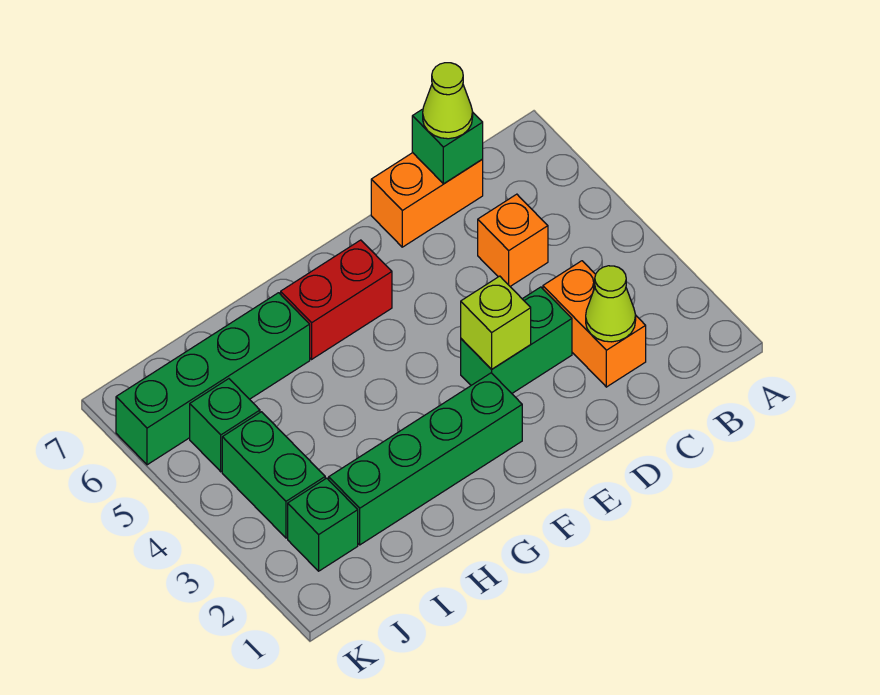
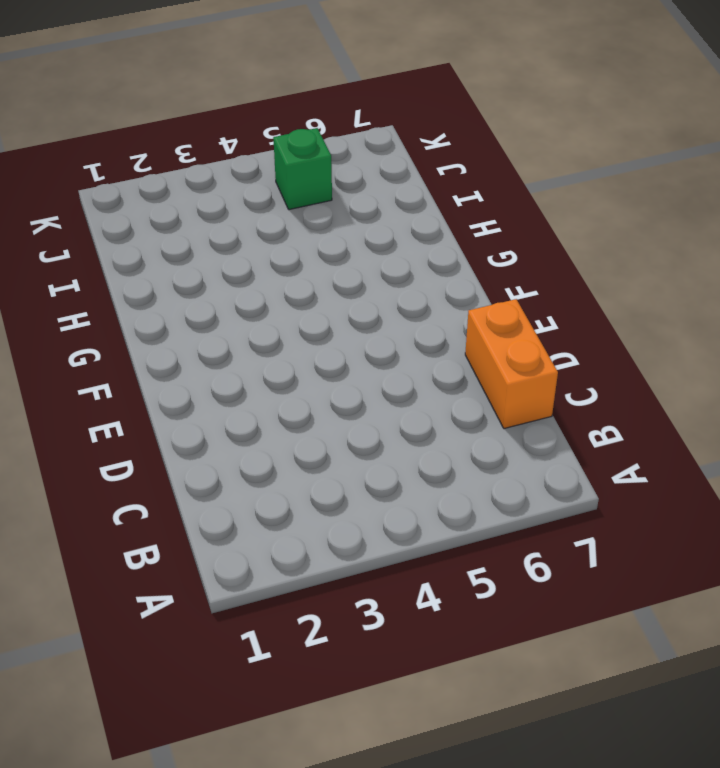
none -> orange brick C2:C3 level 1
none -> orange brick C5 level 1
none -> green brick D3:E3 level 1

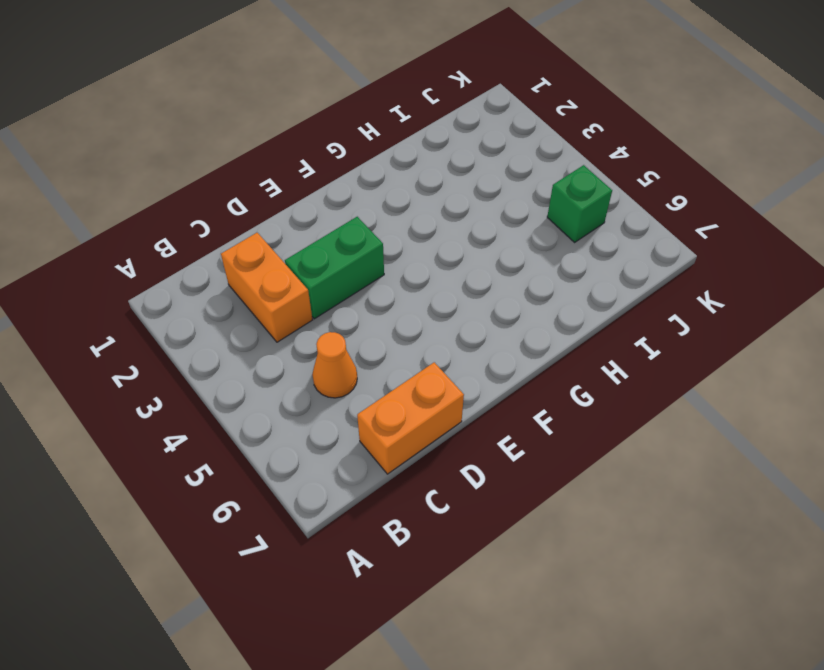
orange cone C5 level 1 -> orange brick C5 level 1
none -> green brick F2:I2 level 1
none -> red brick F6:G6 level 1
none -> green brick H6:K6 level 1

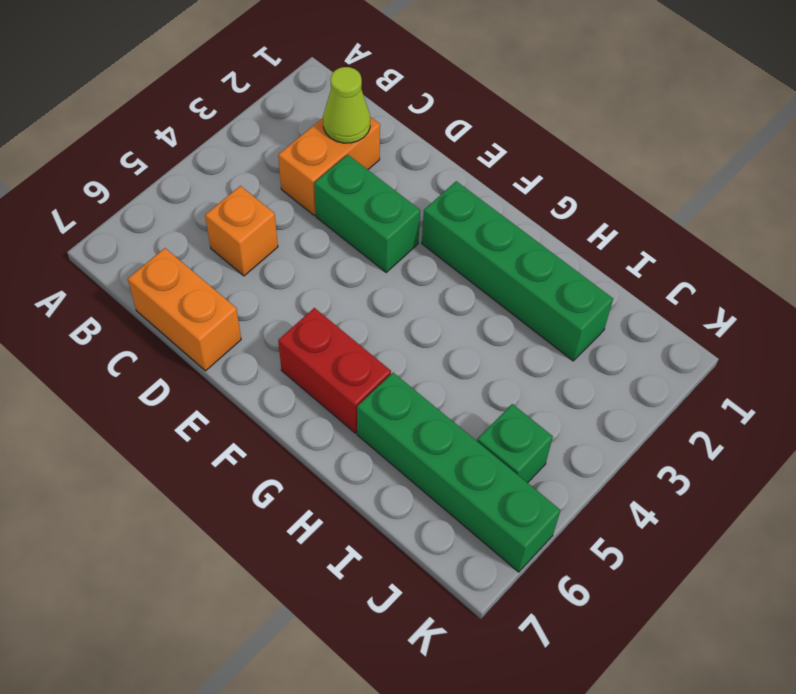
none -> green brick J2 level 1
none -> green brick J3:J4 level 1
none -> green brick C7 level 2

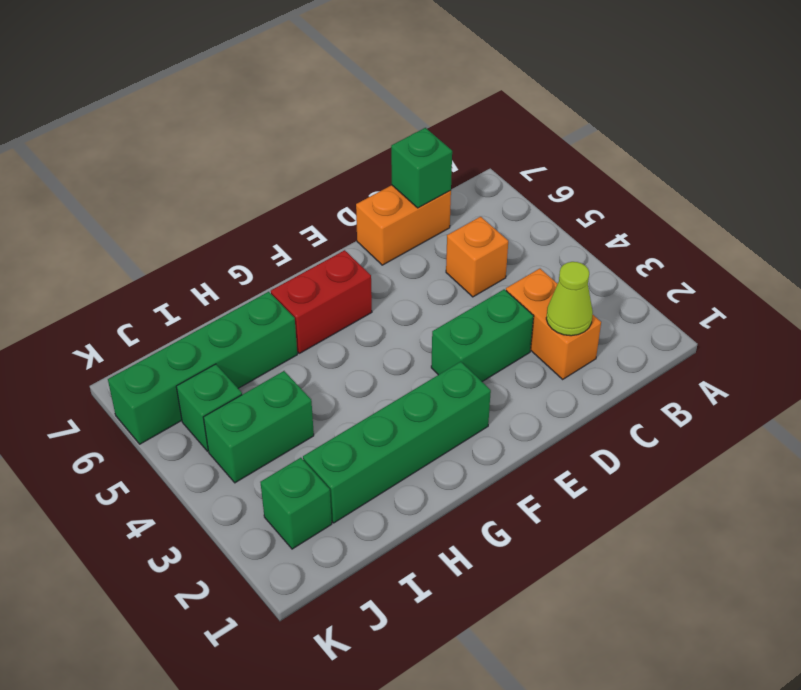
green brick I4:J4 level 1 -> green brick J3:J4 level 1
none -> lime brick E3 level 2
none -> lime cone C7 level 3

